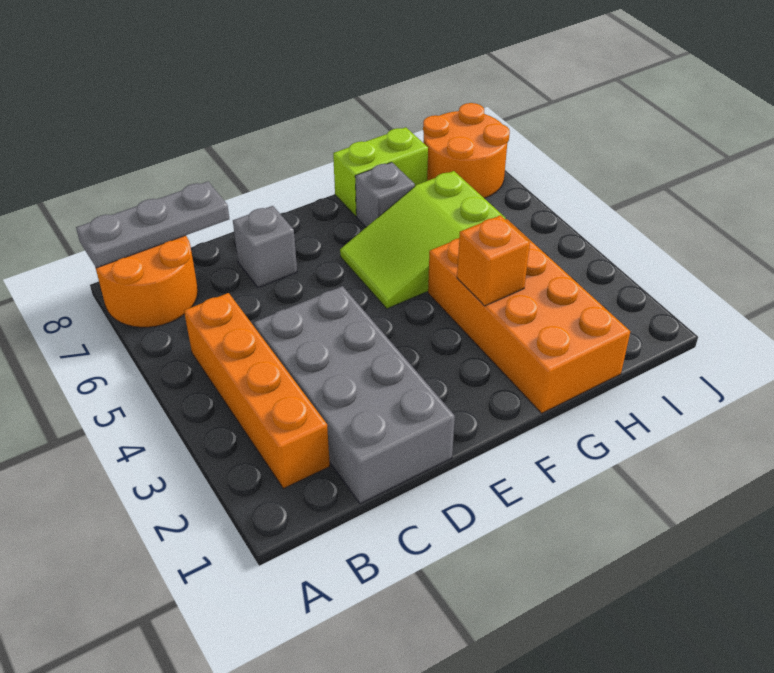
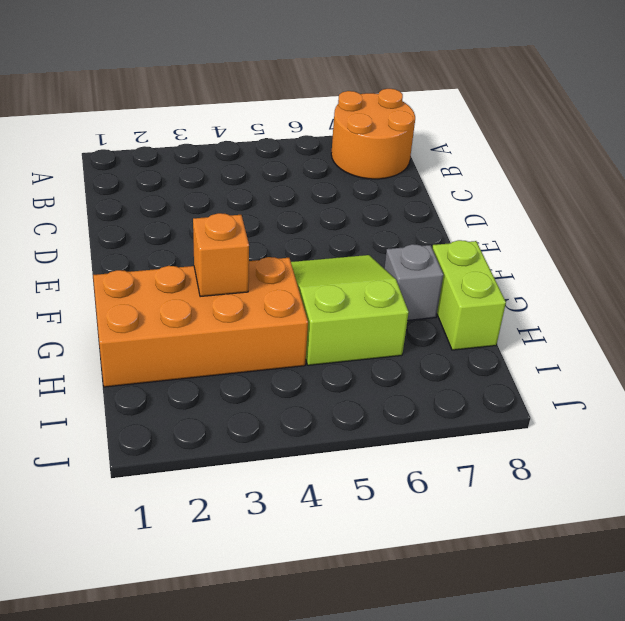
none -> orange brick B2:B5 level 1
none -> grey brick C1:D4 level 1

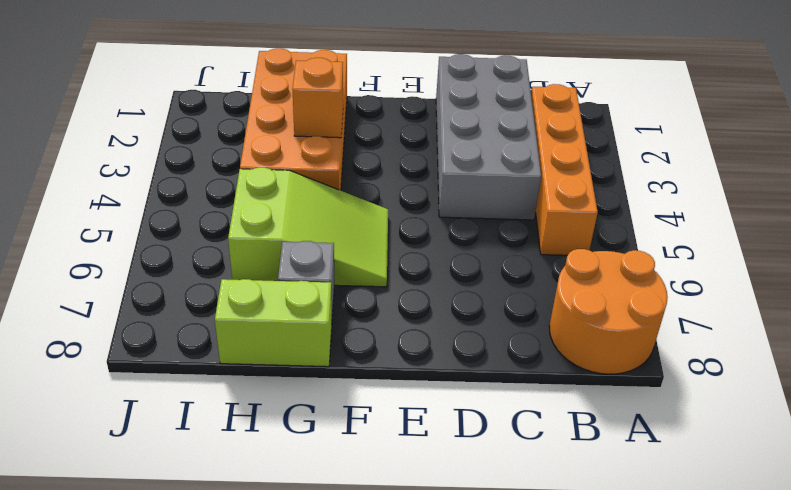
none -> grey brick D7 level 1
none -> orange round brick I7:J8 level 1

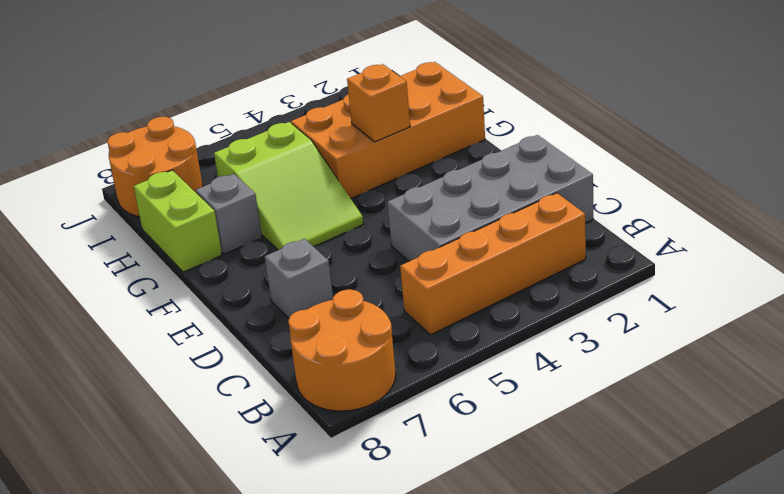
none -> grey plate A8:C8 level 2

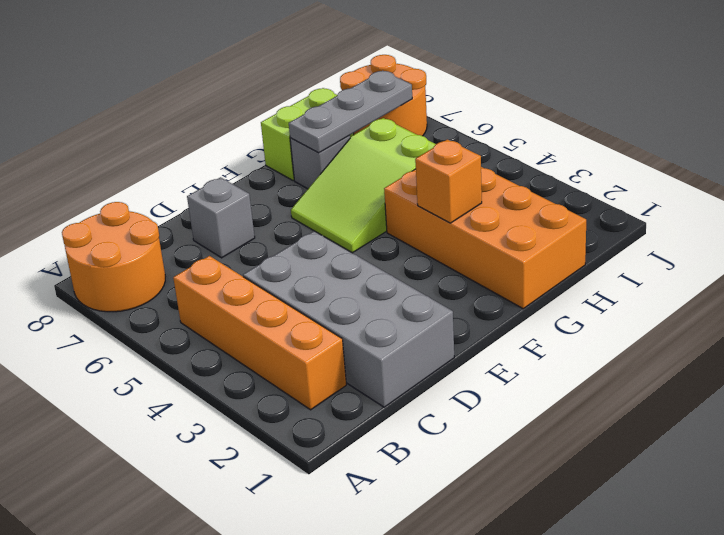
grey plate G7:I7 level 2 -> grey plate A8:C8 level 2

